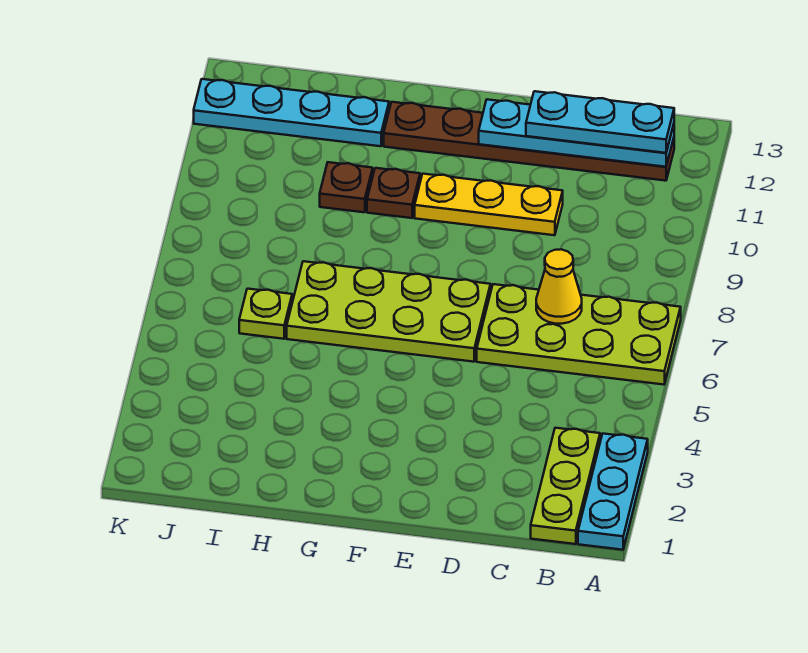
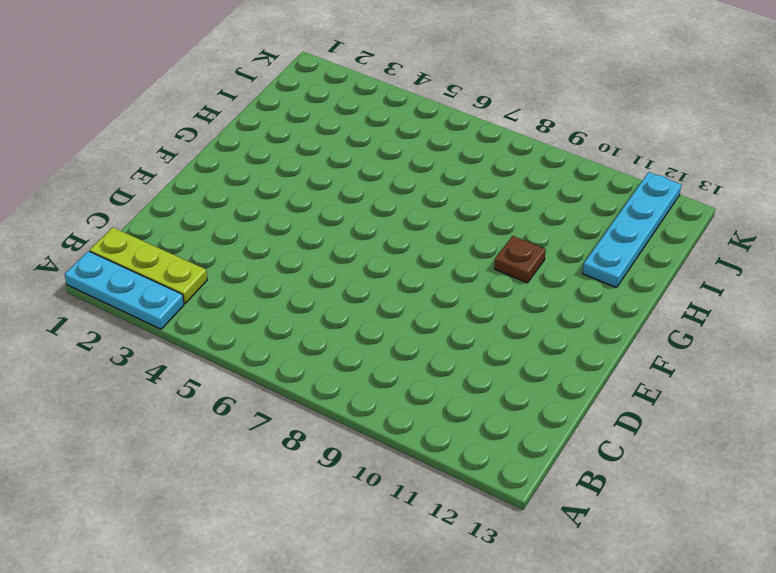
none -> lime plate A6:D7 level 1
none -> brown plate B12:G12 level 1
none -> yellow plate D10:F10 level 1

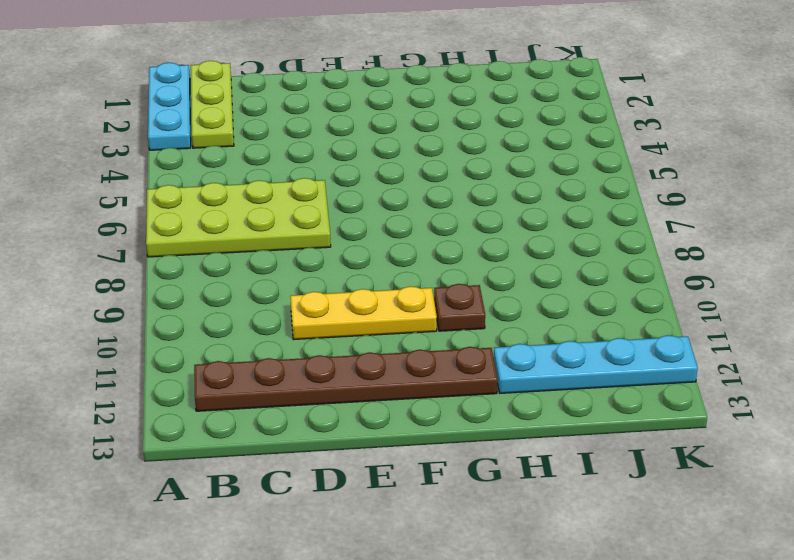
none -> lime plate E6:H7 level 1
none -> brown plate H10 level 1
none -> lime plate I6 level 1

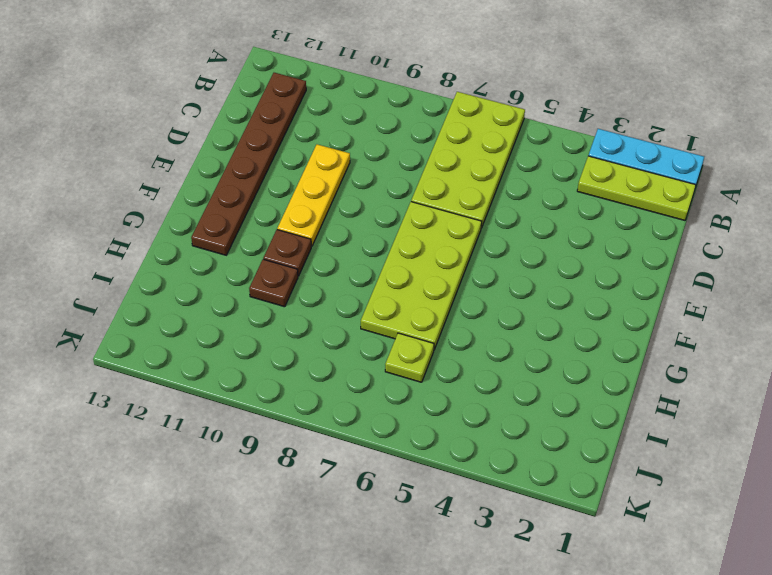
none -> cyan plate H12:K12 level 1
none -> cyan plate B12:E12 level 2
none -> yellow cone C7 level 2

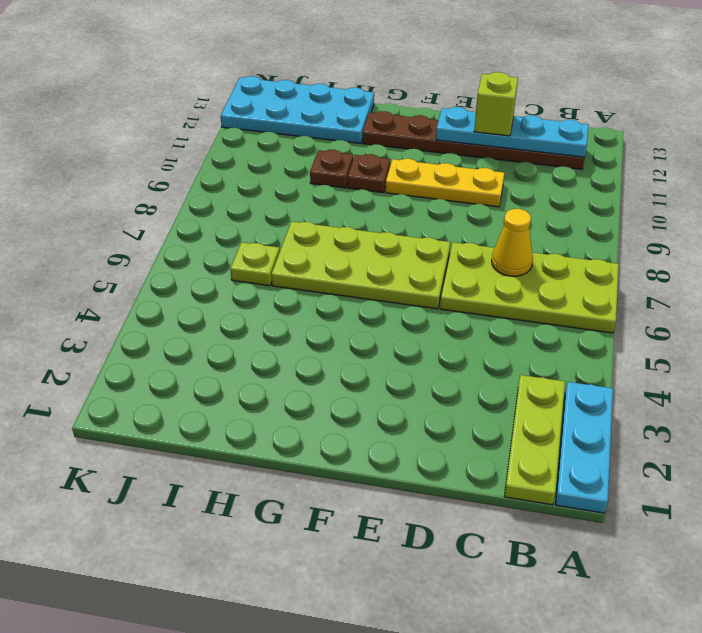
lime brick D12 level 3 -> cyan plate B12:D12 level 3
cyan plate H12:K13 level 1 -> cyan plate H12:K12 level 1

